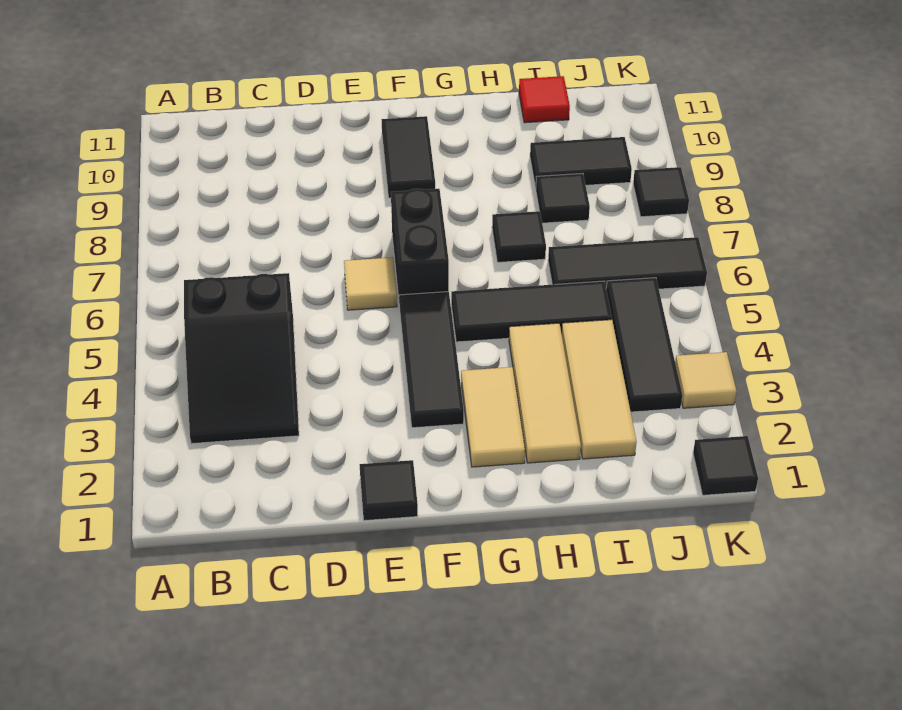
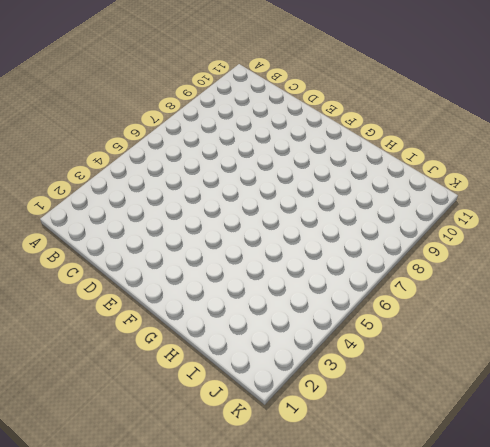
none -> black slope B3:C5 level 1 top 5
none -> black tile E1 level 1
none -> tan tile E6 level 1

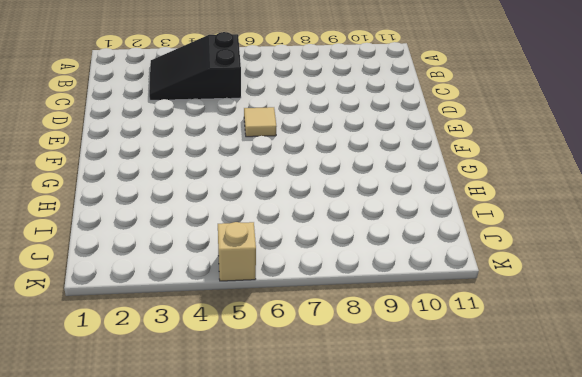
tan brick K5 level 1 -> none
none -> black tile E1 level 1
none -> black tile F3:F5 level 1
none -> black brick F6:F7 level 1

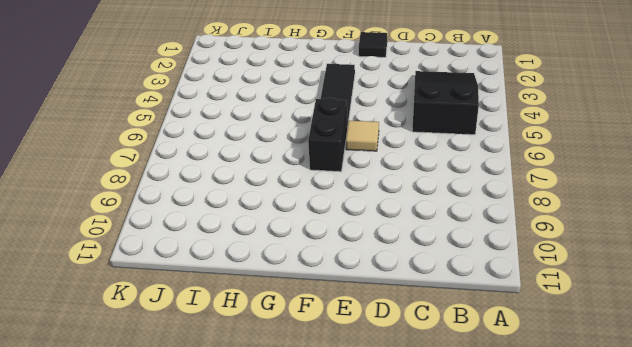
none -> black tile F9:F10 level 1
none -> tan tile G2:G3 level 1
none -> black tile G5:I5 level 1

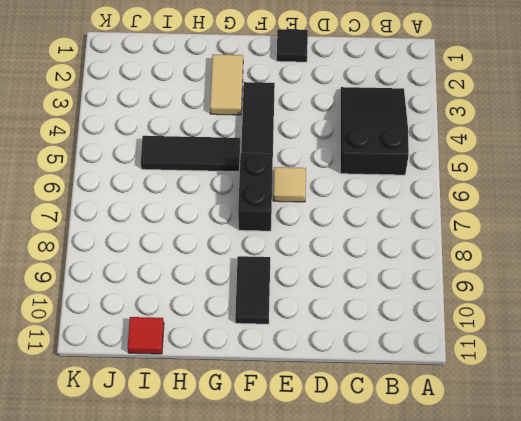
none -> tan tile H2:H4 level 1
none -> black tile H7 level 1
none -> tan tile I2:I4 level 1

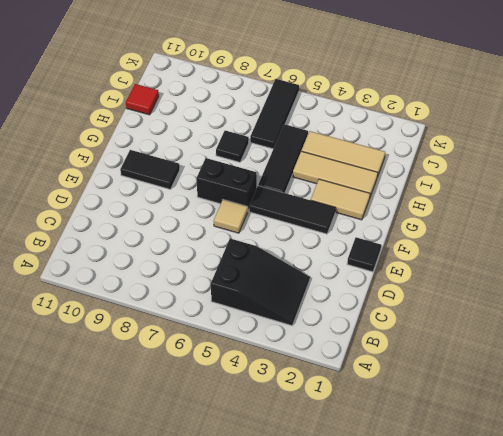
none -> black tile I8 level 1
none -> black tile I9:J9 level 1
none -> black tile J3:J5 level 1

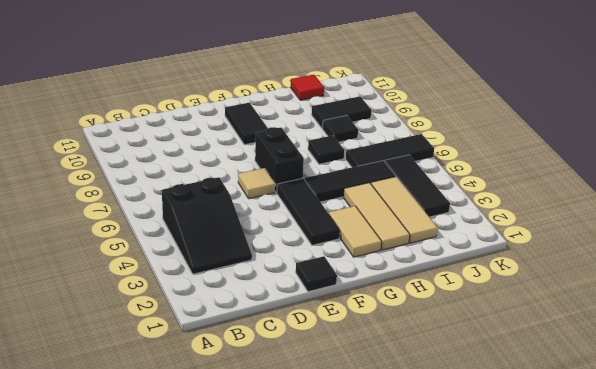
none -> black tile K1 level 1
none -> tan tile K3 level 1
none -> black tile K8 level 1

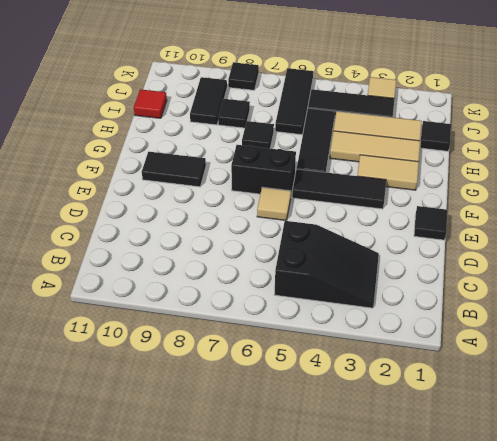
black tile I1 level 1 -> black tile K1 level 1

